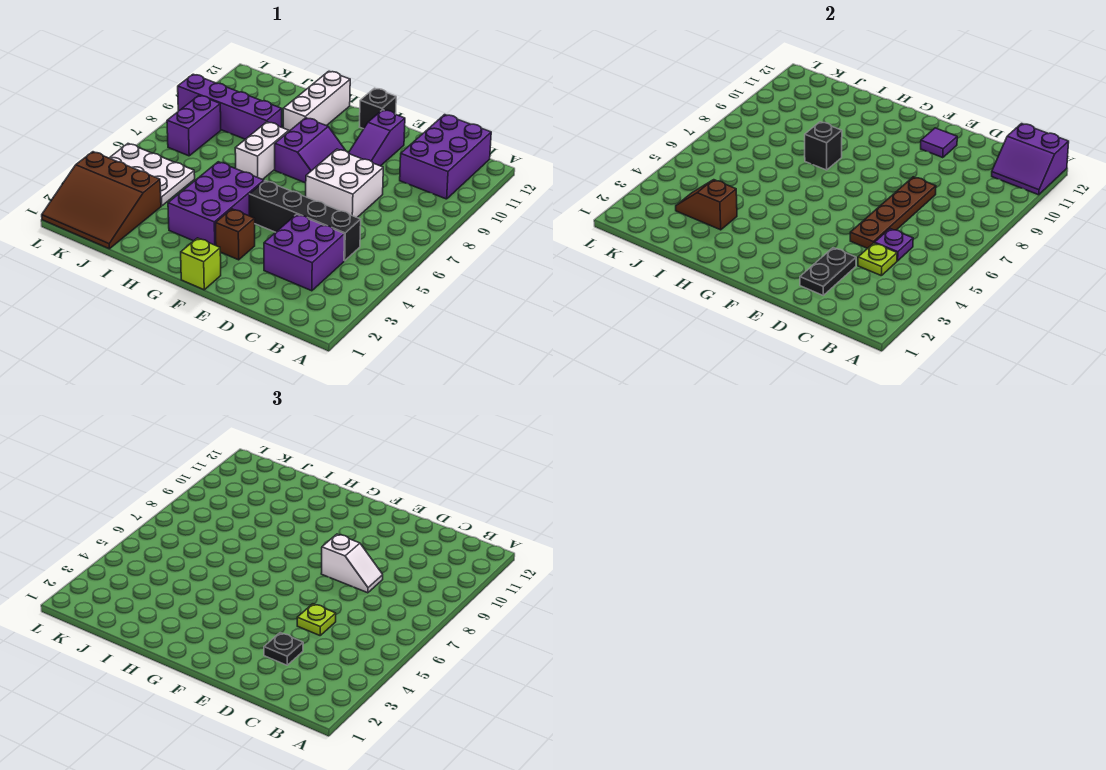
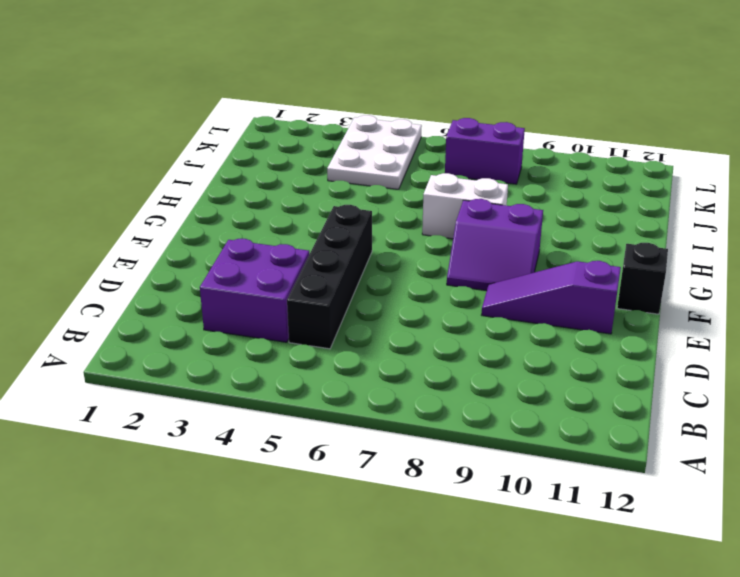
none -> purple brick B10:C12 level 1
none -> white brick D7:E8 level 1
none -> lime brick F1 level 1

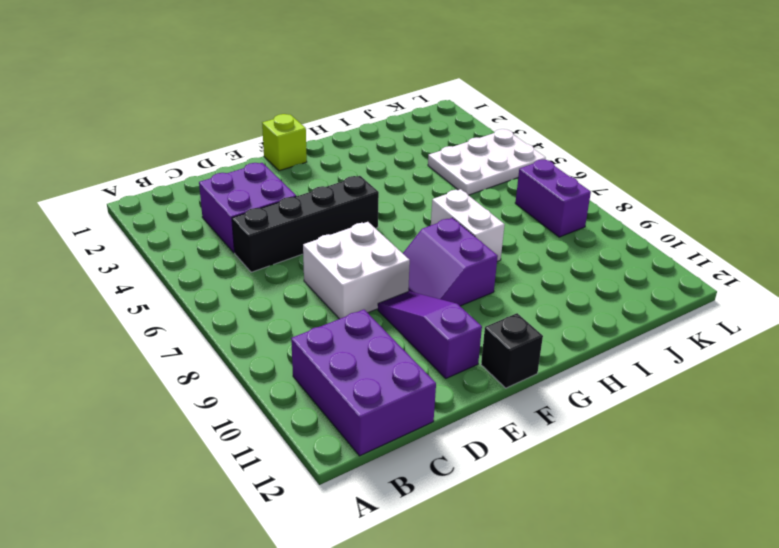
none -> brown brick F3 level 1
none -> purple brick G3:H5 level 1
none -> white brick H10:H12 level 1

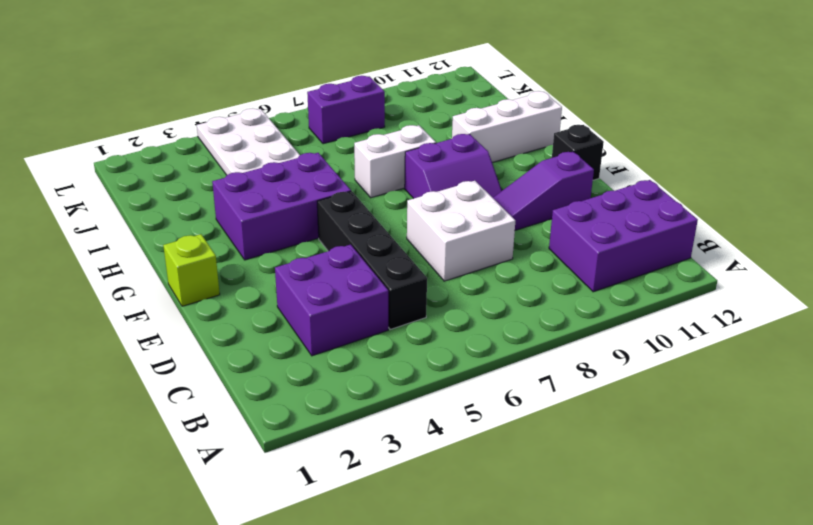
none -> brown brick F3 level 1
none -> purple brick I9:L9 level 1
none -> brown slope J1:L3 level 1 top 3

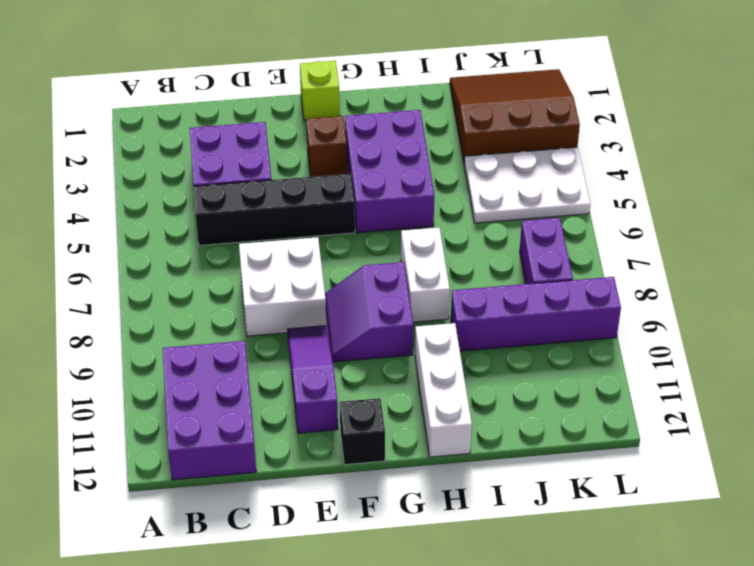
none -> purple slope A11:B12 level 2 top 12
none -> lime plate C4 level 2
none -> purple plate C5 level 2

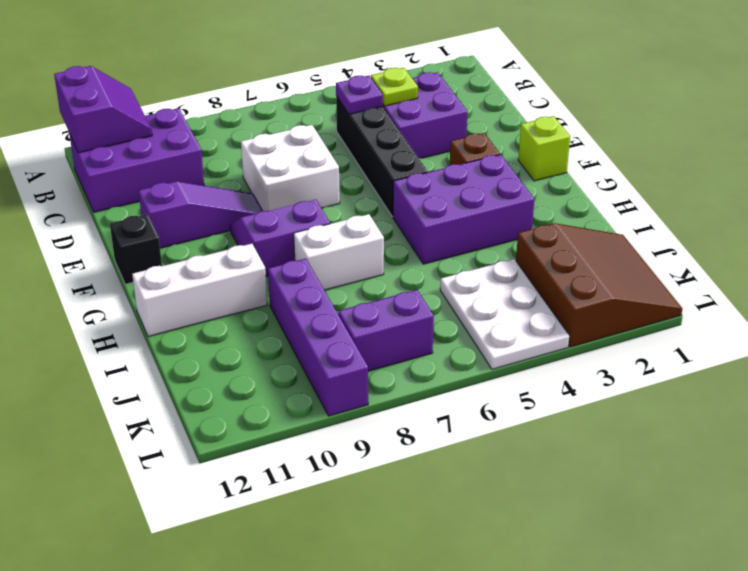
none -> black plate D2:D3 level 2
none -> brown plate D5:D8 level 2
none -> purple tile E11 level 2

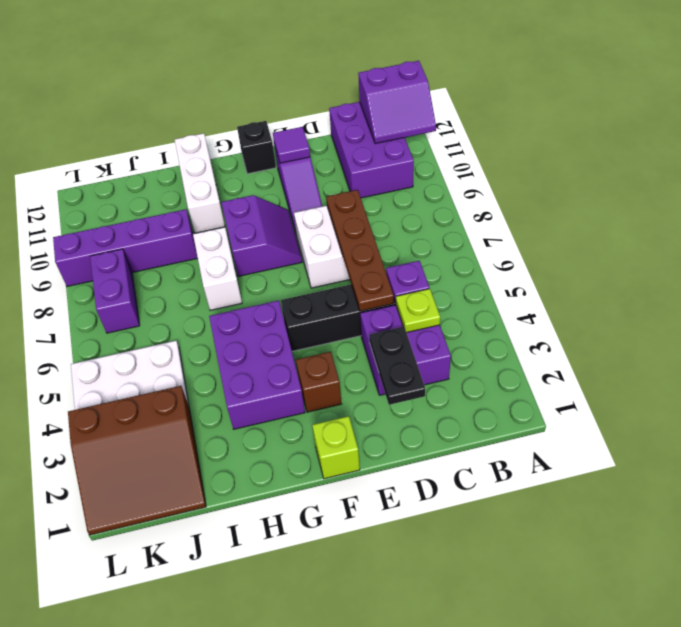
none -> black brick H8 level 2
none -> brown slope I3:J3 level 2 top I
none -> black plate D3 level 3

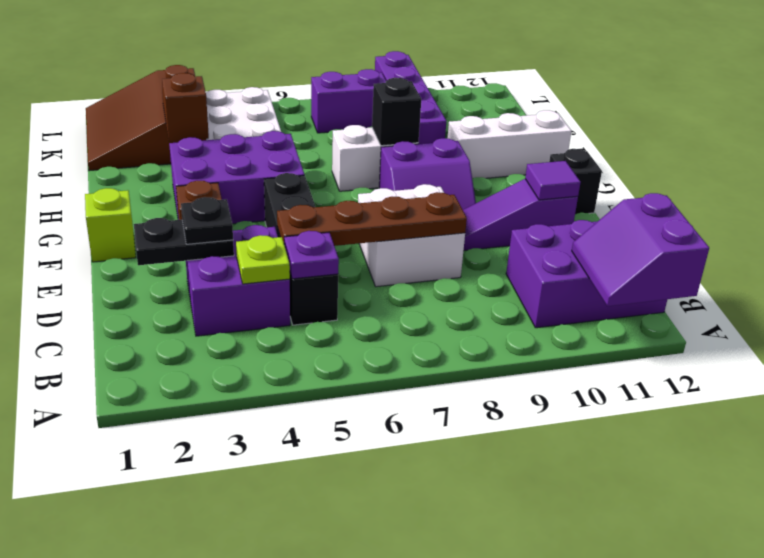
none -> lime plate D5 level 3
none -> white slope D8:E8 level 3 top E

